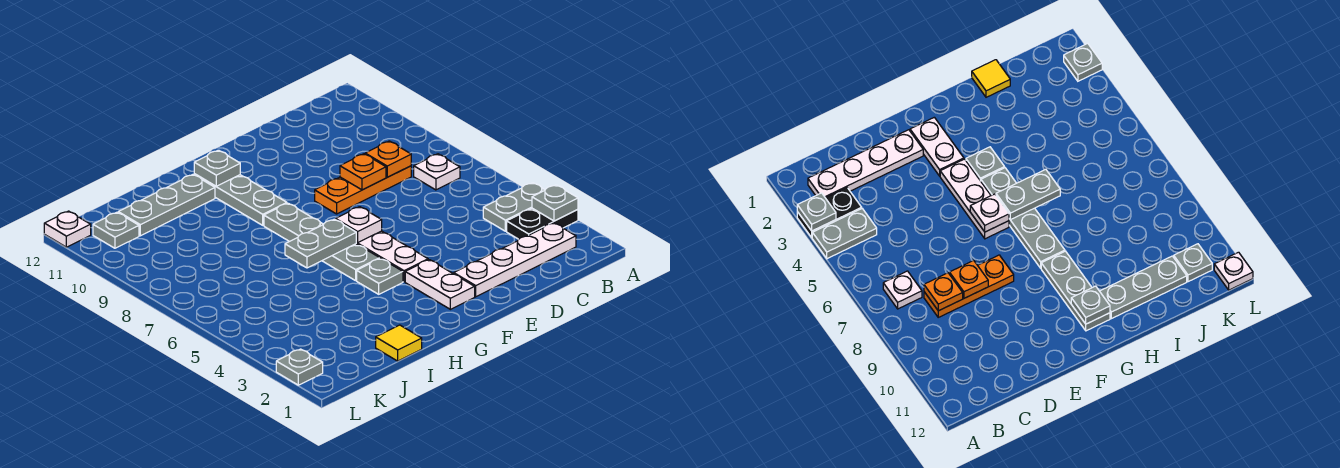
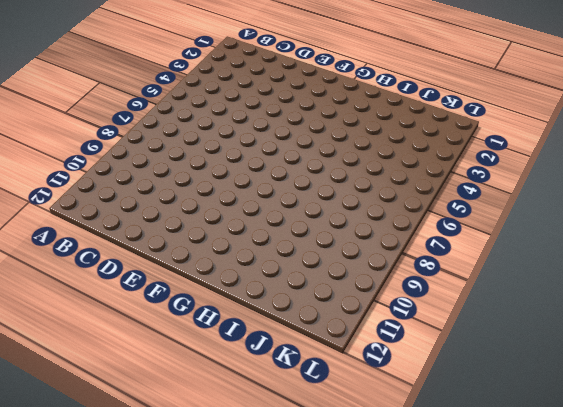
none -> black plate A3:B3 level 1
none -> grey plate A4:B4 level 1
none -> white plate B2:E2 level 1

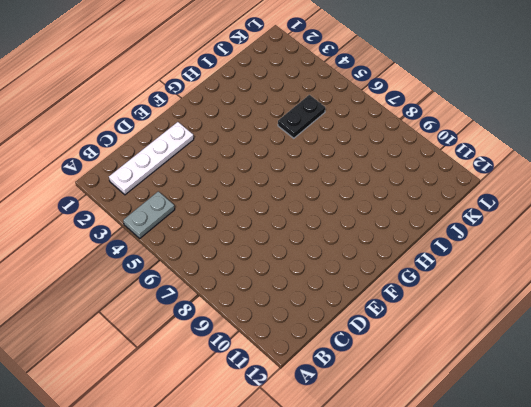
black plate I5:J5 level 1 -> black plate A3:B3 level 1
none -> white plate B7 level 1
none -> orange plate C8:E8 level 1
none -> white plate F2:F3 level 1

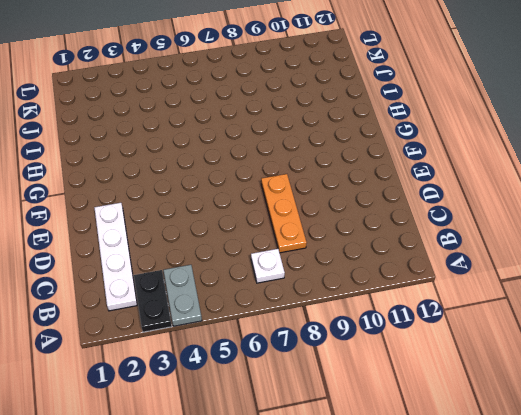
none -> white plate F2:F3 level 1
none -> white plate F4:F6 level 1
none -> grey plate G4 level 1

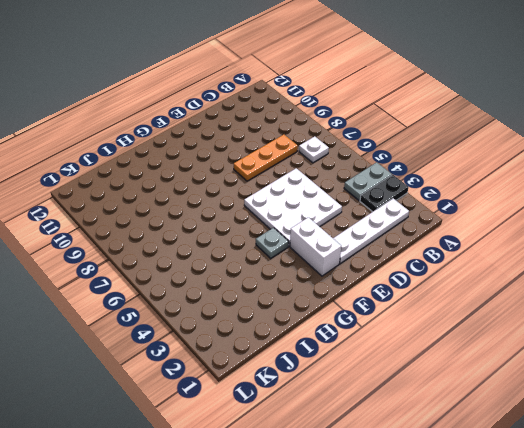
white plate D4:F6 level 1 -> white plate F4:F6 level 1
white brick F2:F3 level 1 -> white plate F2:F3 level 1
none -> grey plate G5:G8 level 1
none -> grey plate G9:G11 level 1
none -> grey plate H11:J11 level 1

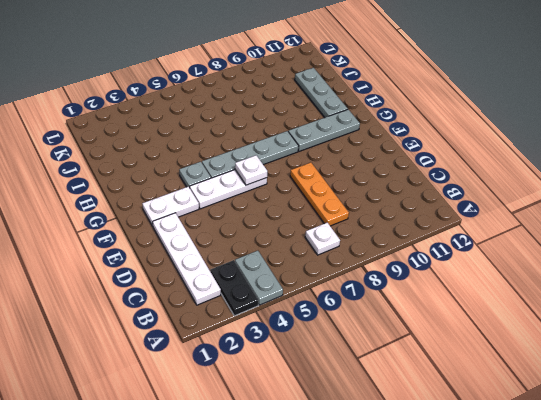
none -> yellow tile I1 level 1
none -> grey plate K11 level 1
none -> grey plate L2 level 1

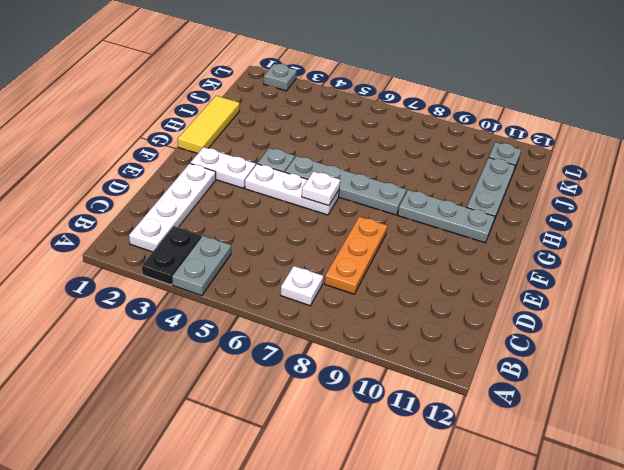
yellow tile G1:I1 level 1 -> yellow tile I1 level 1
none -> white plate L12 level 1
none -> grey plate A3 level 2
none -> orange plate C8 level 2

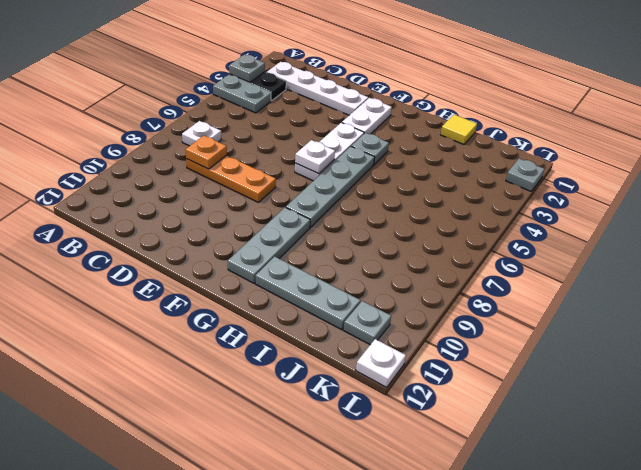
none -> orange plate D8 level 2
none -> grey plate G6:H6 level 2
none -> grey plate G11 level 2

